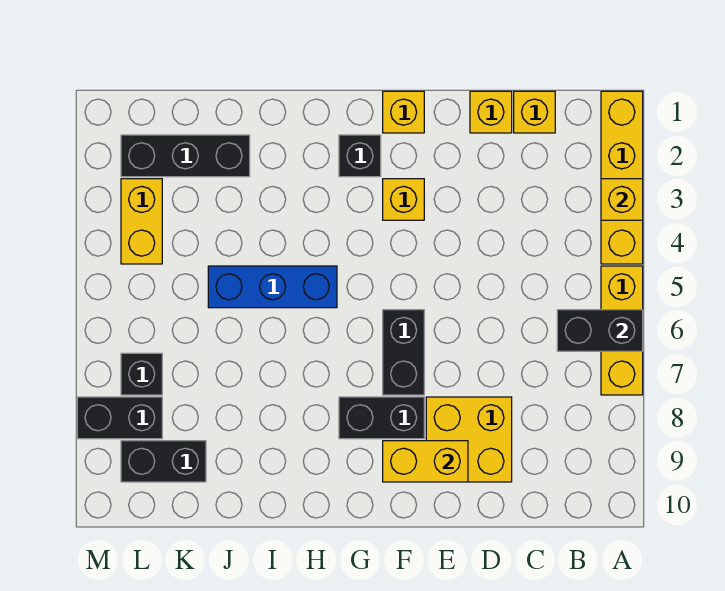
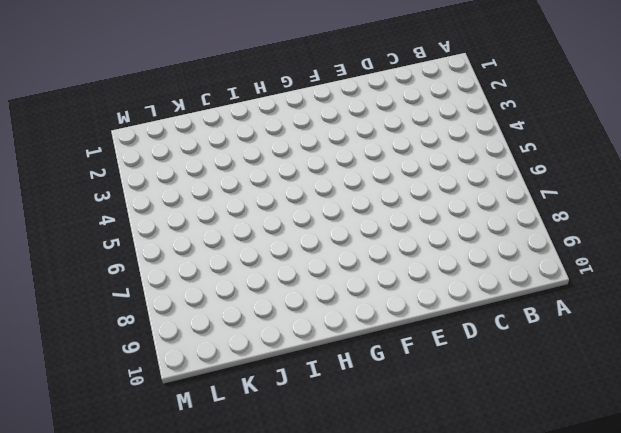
none -> yellow brick A1:A4 level 1
none -> yellow brick A5:A7 level 1
none -> yellow brick C1 level 1

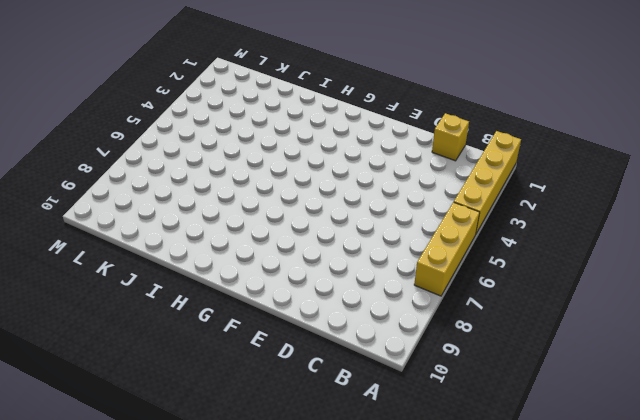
none -> yellow brick D1 level 1
none -> yellow brick D8:E9 level 1
none -> yellow brick F1 level 1

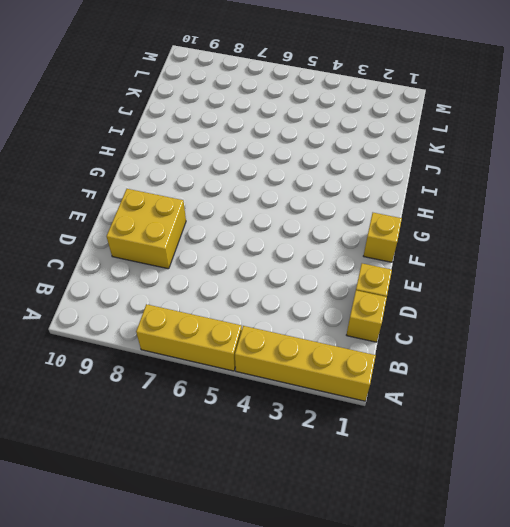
none -> yellow brick F3 level 1
none -> black brick F6:F7 level 1
none -> black brick F8:G8 level 1

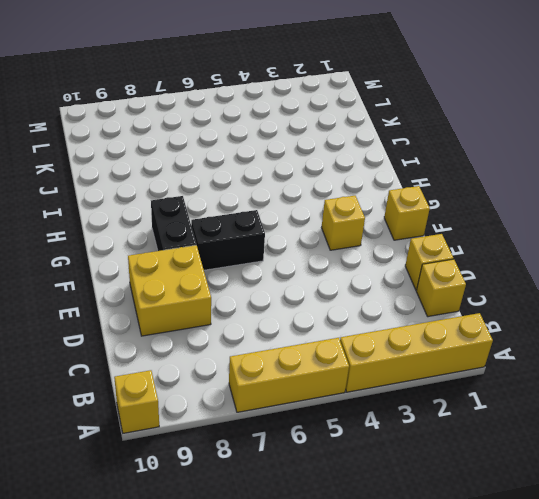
yellow brick A10 level 1 -> yellow brick A3 level 2
none -> black brick G2 level 1
none -> blue brick H5:J5 level 1
none -> black brick J2:L2 level 1

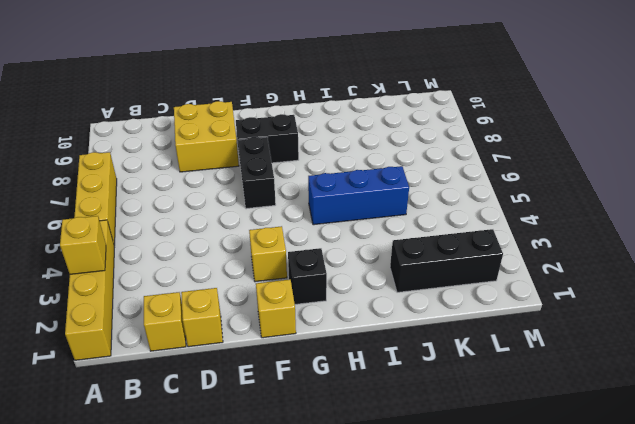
none -> black brick K9:L9 level 1
none -> yellow brick L3:L4 level 1
none -> black brick L7 level 1

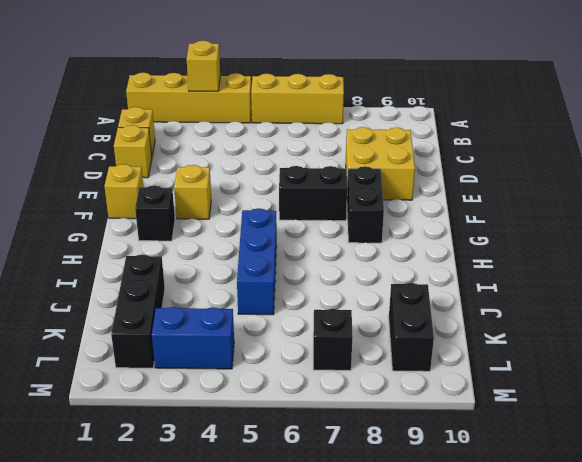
blue brick L3:L4 level 1 -> yellow brick L3:L4 level 1
none -> black brick L8:M8 level 1
none -> black brick A6:B6 level 2
none -> yellow brick E9:F9 level 2

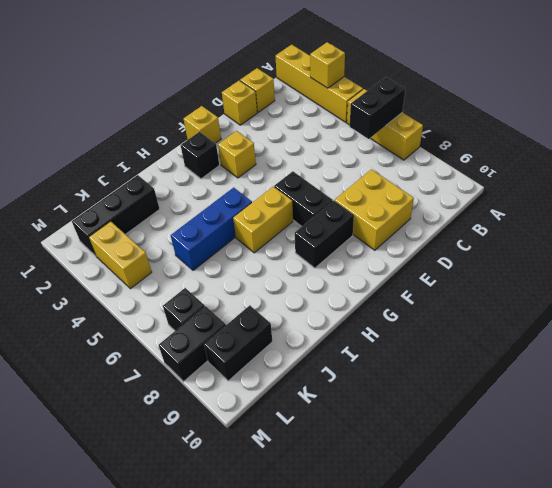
yellow brick G6:H6 level 1 -> yellow brick E9:F9 level 2

